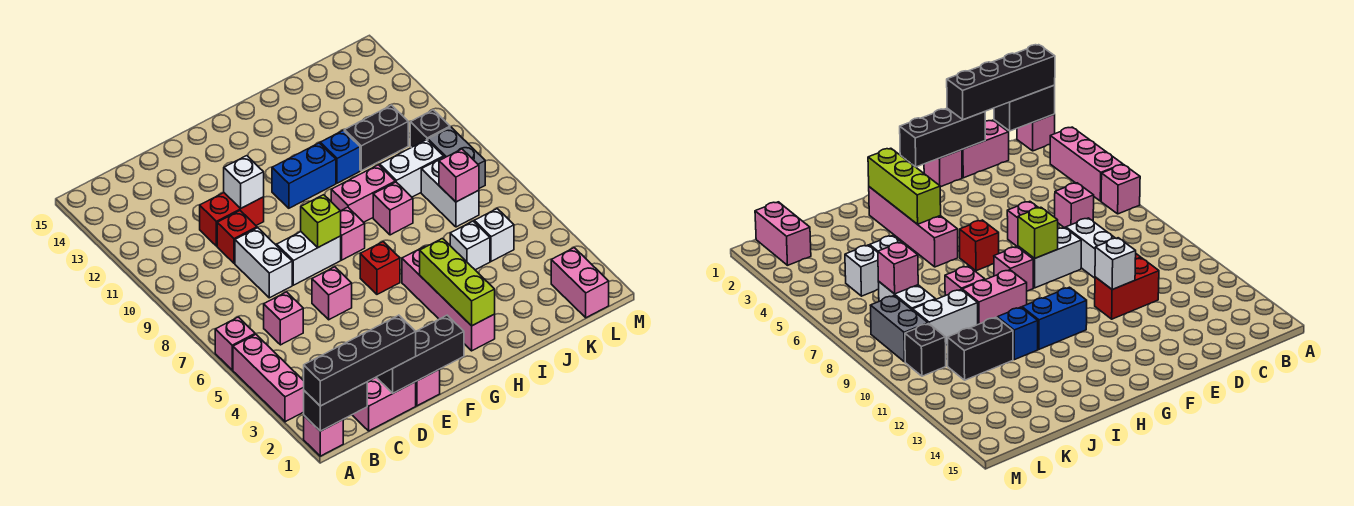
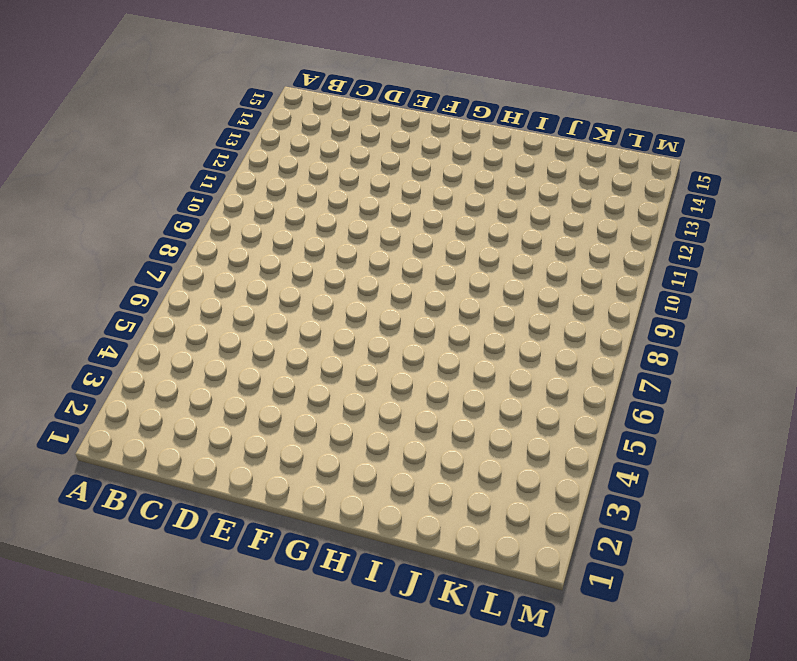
none -> pink brick A1 level 1
none -> pink brick A3:A5 level 1
none -> pink brick A6 level 1
none -> pink brick C1:D1 level 1

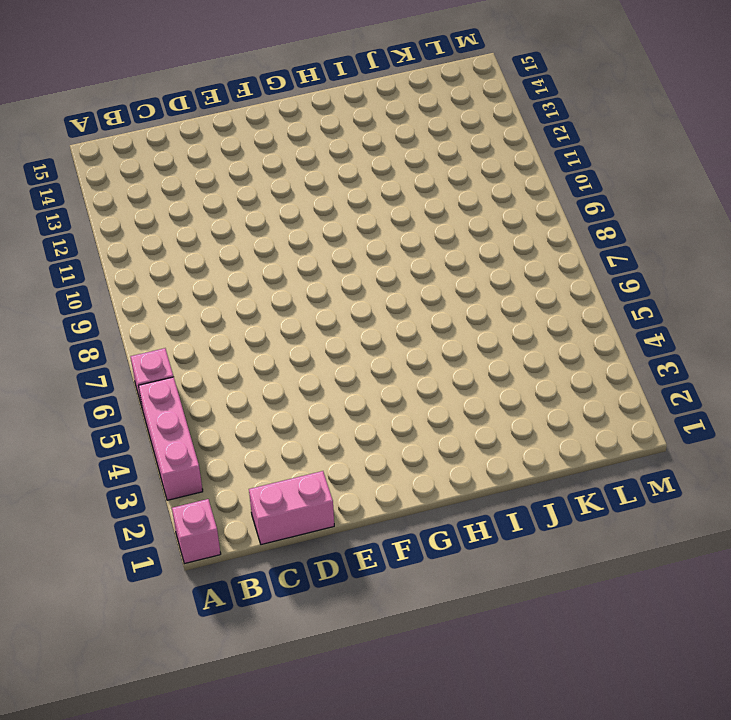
none -> pink brick C6 level 1
none -> white brick D8:D9 level 1
none -> red brick D10 level 1
none -> red brick D11:E11 level 1

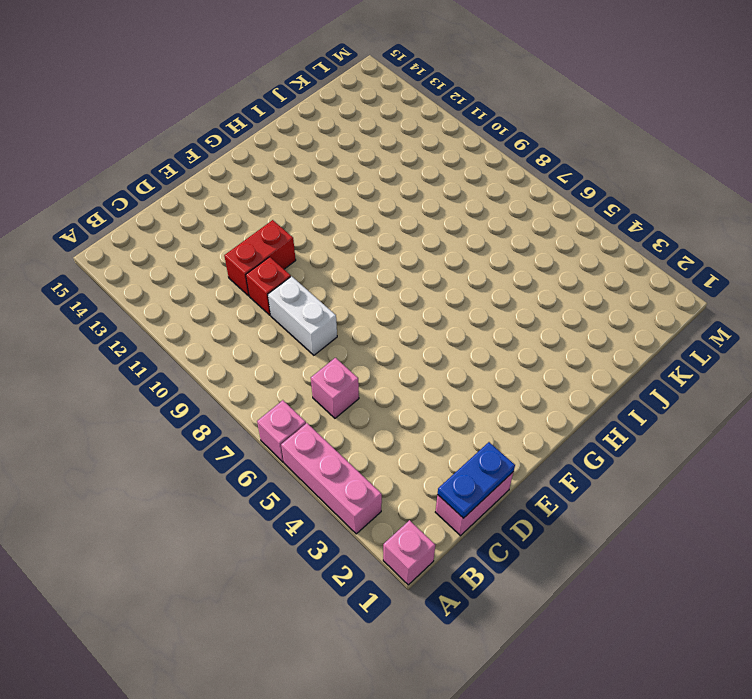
blue plate C1:D1 level 2 -> black brick D1:F1 level 2
none -> pink brick E1 level 1
none -> pink brick E6 level 1
none -> white brick E8:F8 level 1
none -> red brick G6 level 1

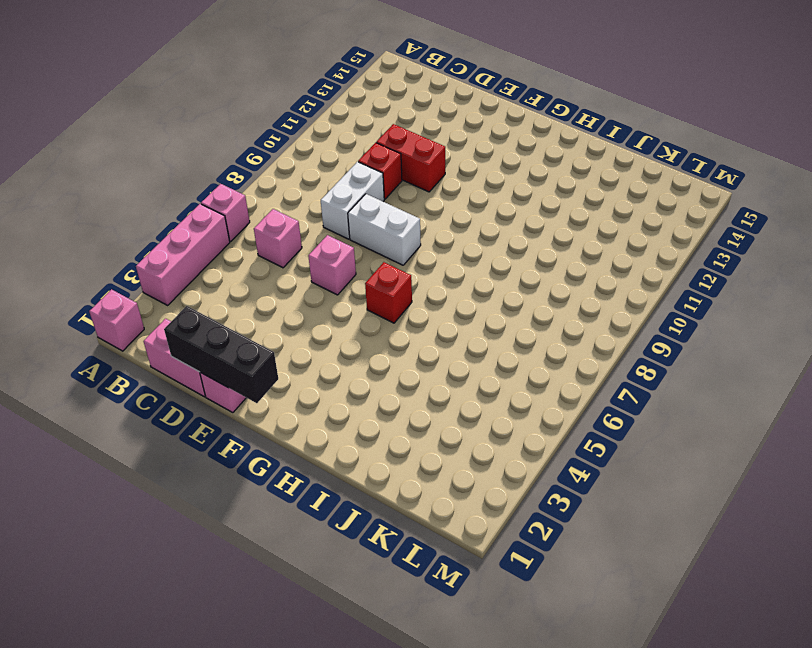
none -> pink brick G8 level 1
none -> blue brick G11:H11 level 1
none -> pink brick H2:H5 level 1
none -> pink brick H9:I9 level 1

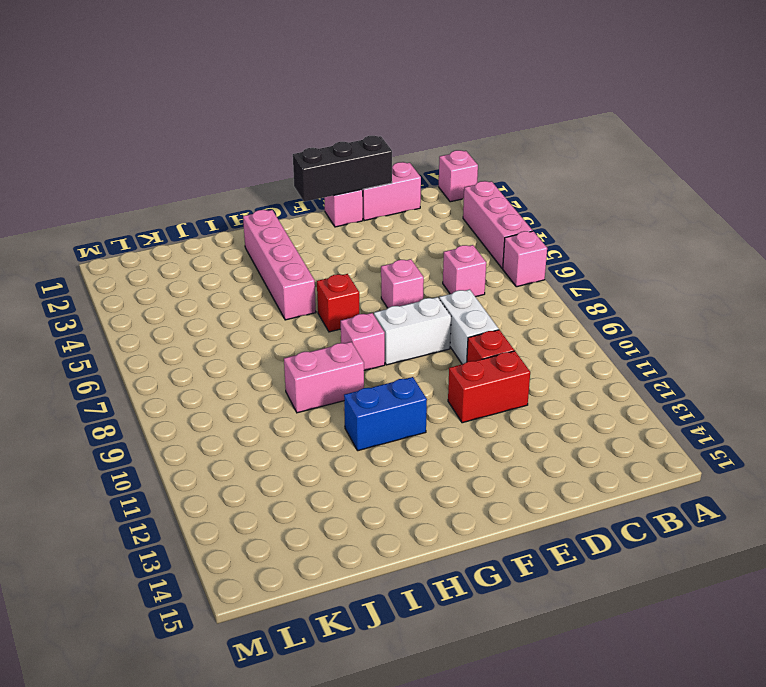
none -> pink brick I8 level 1
none -> blue brick I11 level 1
none -> white brick J5 level 1
none -> white brick J9:K9 level 1

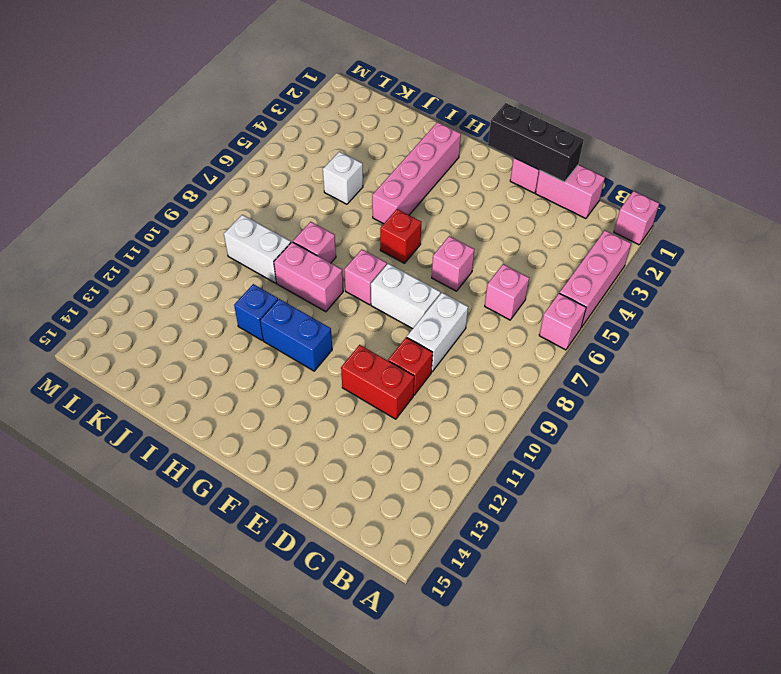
none -> black brick J11:K11 level 1
none -> white brick K5 level 1
none -> white brick K7:K8 level 1
none -> pink brick L1:L2 level 1

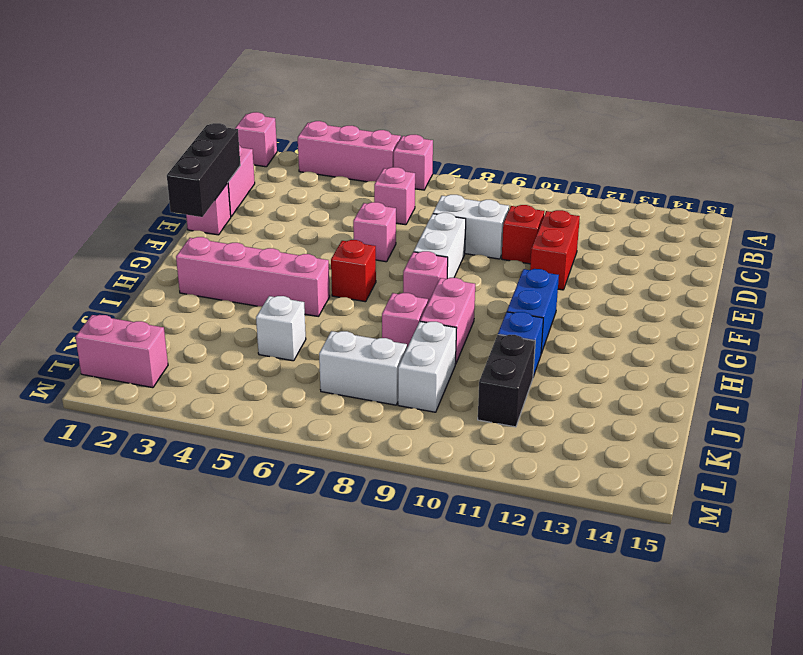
none -> white brick K5 level 1
none -> grey brick L8:L9 level 1
none -> black brick L10 level 1
none -> black brick A1:B1 level 2

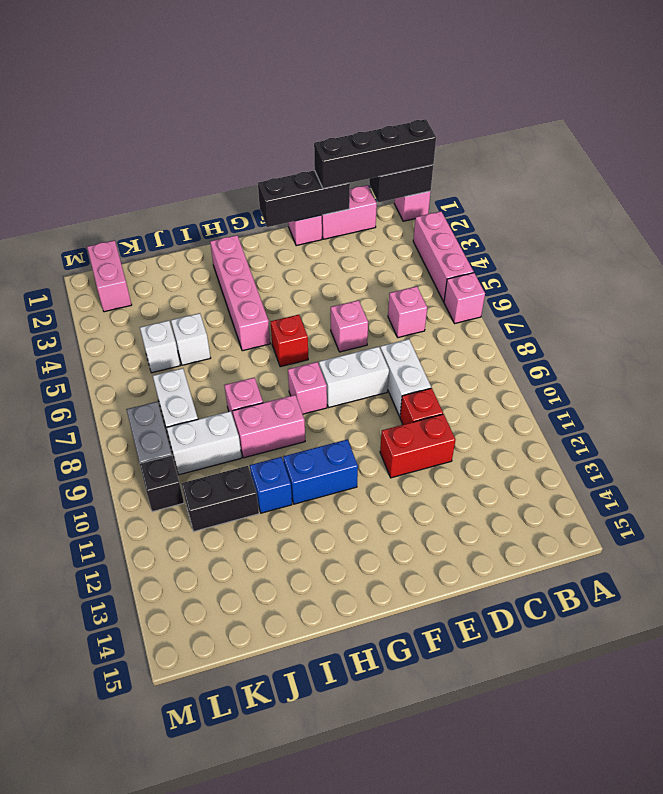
none -> white brick E11 level 2
none -> lime brick F8 level 2
none -> lime brick H2:H4 level 2
none -> pink brick K7 level 2

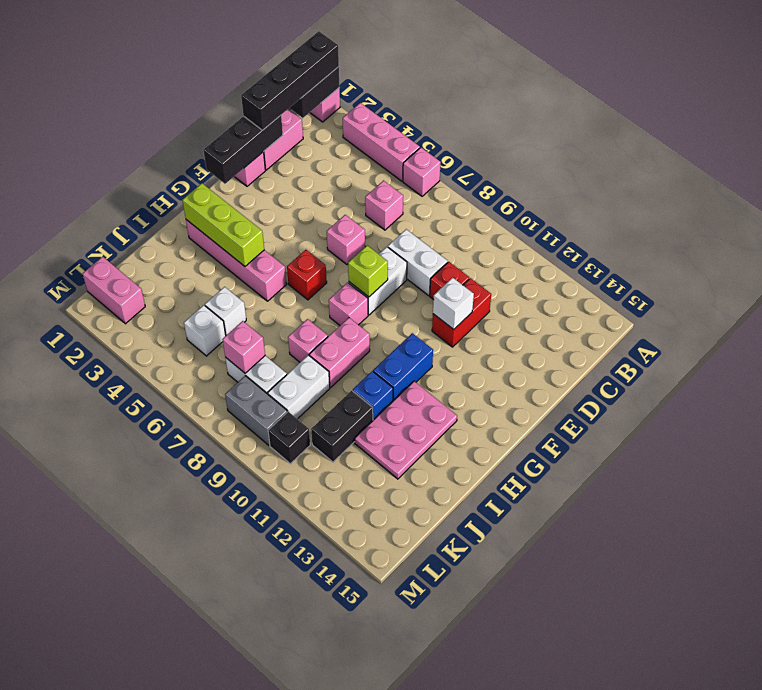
pink plate H12:J13 level 1 -> none

